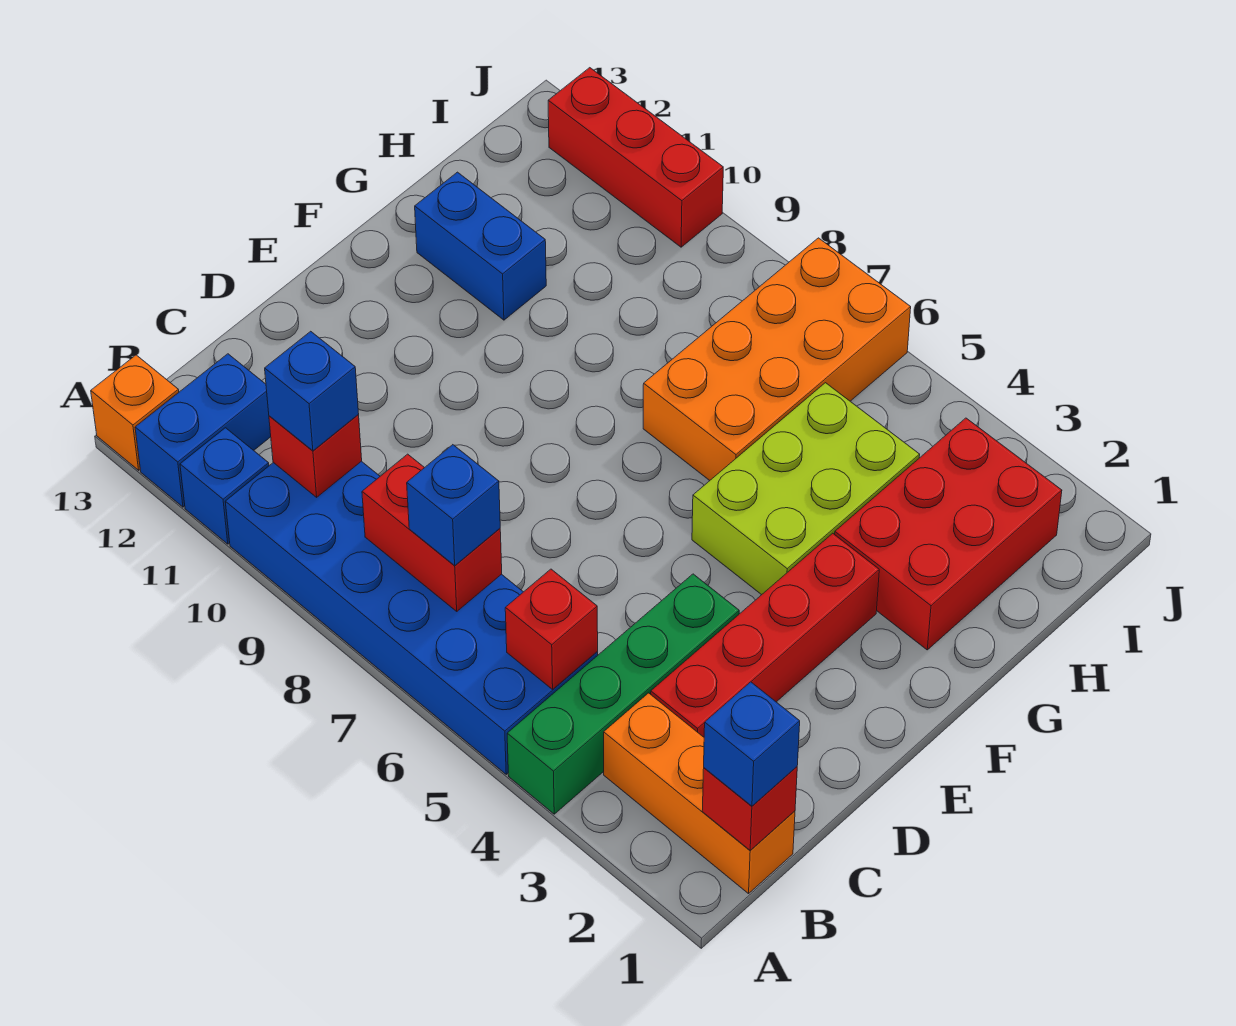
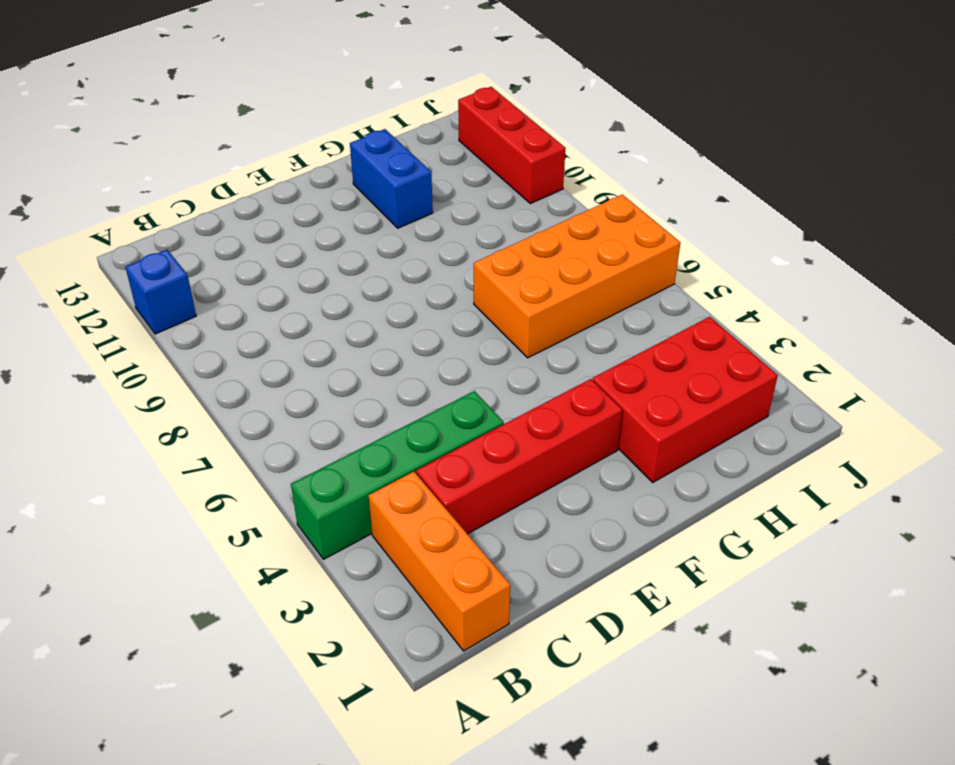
none -> blue brick A5:B10 level 1
none -> blue brick A12:B12 level 1
none -> orange brick A13 level 1

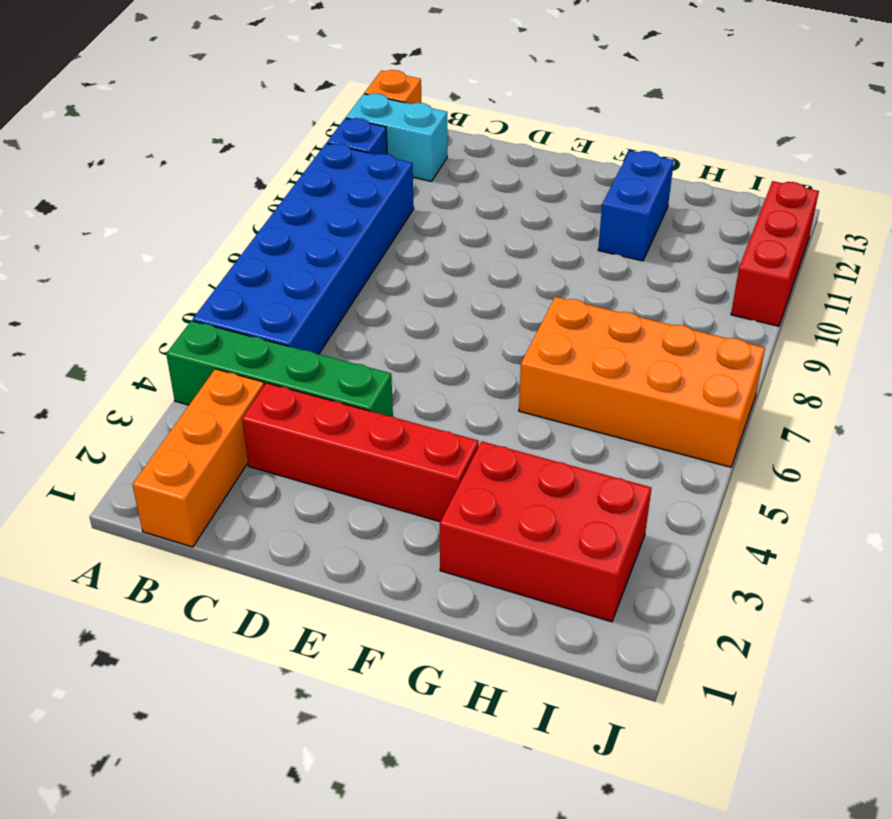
cyan brick A12:B12 level 1 -> blue brick A12:B12 level 1
none -> lime brick F4:H5 level 1
none -> red brick B1 level 2
none -> red brick B5 level 2

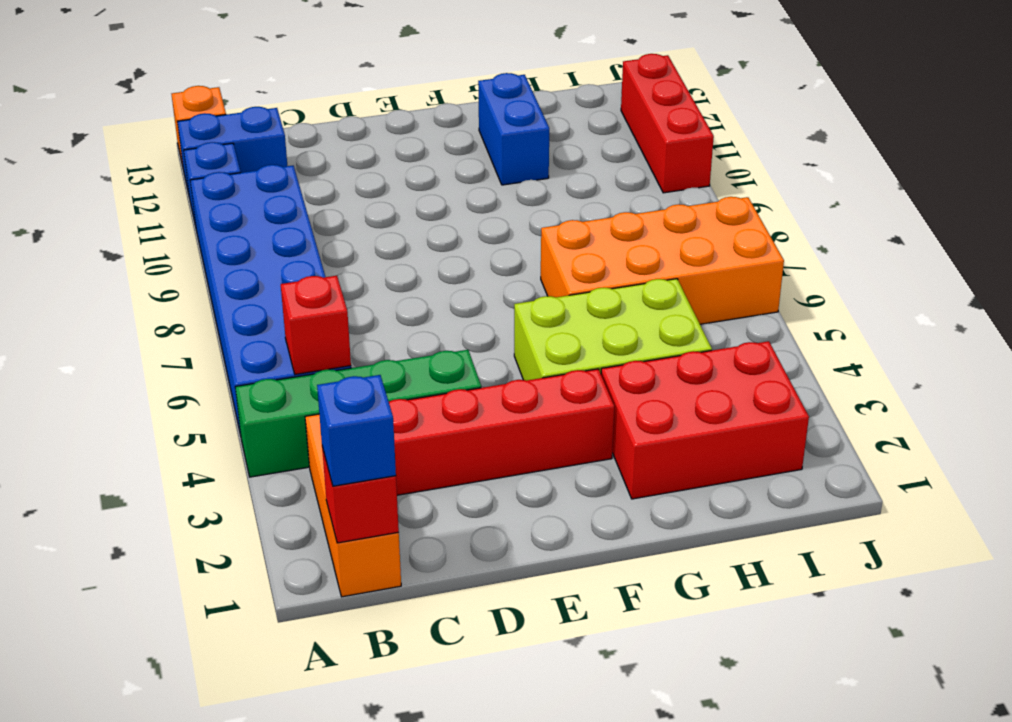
none -> red brick B7:B8 level 2
none -> red brick B10 level 2
none -> blue brick B7 level 3

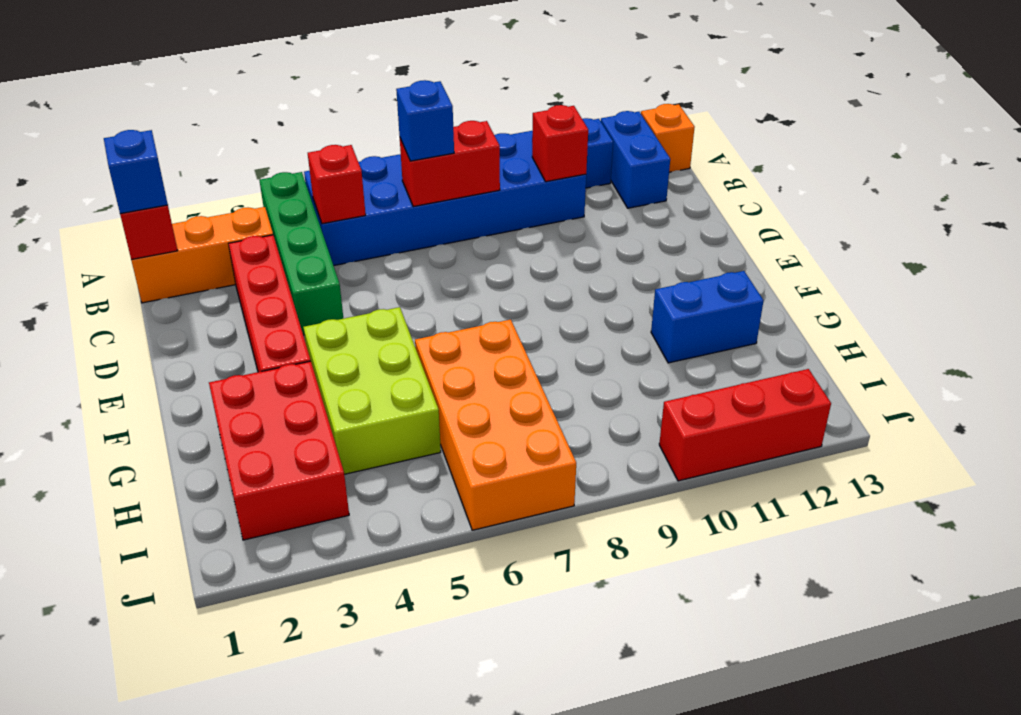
none -> blue brick B10 level 3

